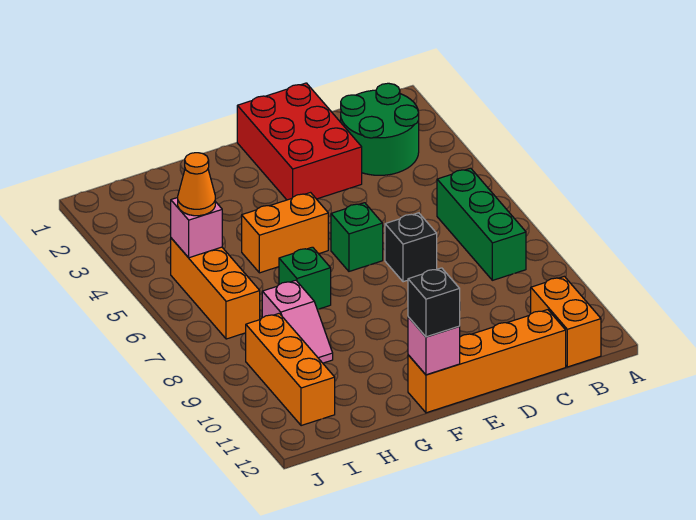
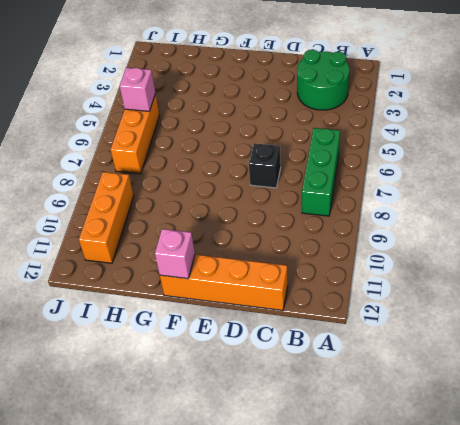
none -> orange brick B11:B12 level 1
none -> red brick D1:E3 level 1
none -> green brick E6 level 1

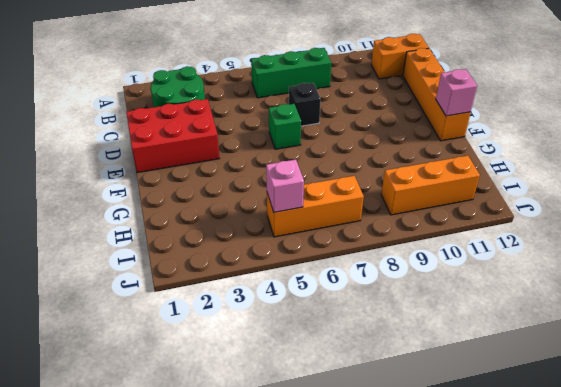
none -> orange brick F5:G5 level 1
none -> green brick G7 level 1
none -> pink slope H8:H9 level 1 top 8

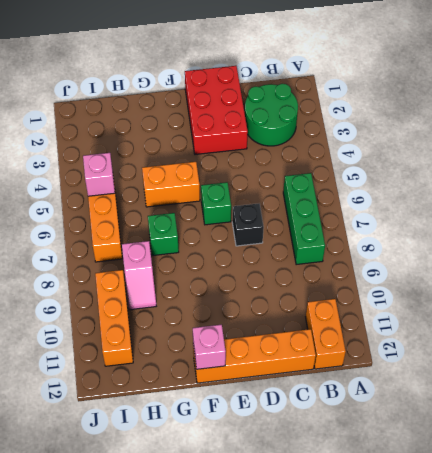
none -> black brick F12 level 3
none -> orange cone I5 level 3

